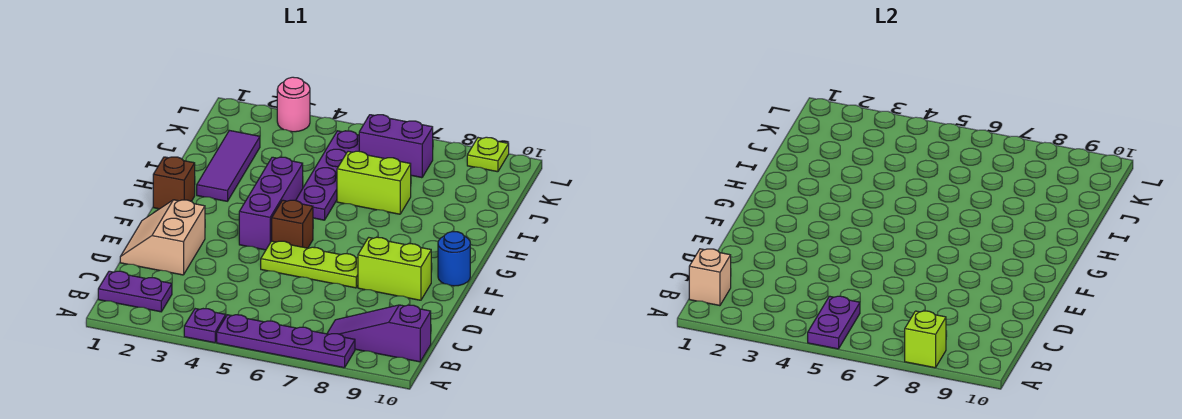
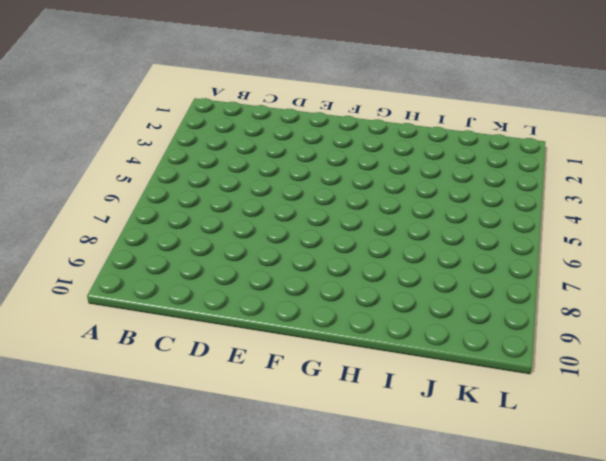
none -> purple plate A4 level 1
none -> purple plate A5:A8 level 1
none -> purple plate B1:B2 level 1

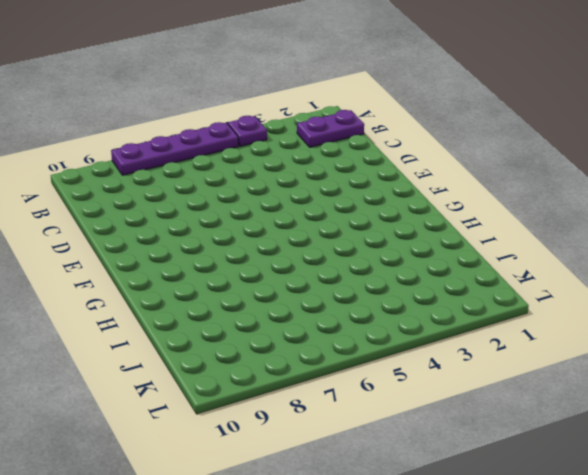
none -> purple slope B8:B10 level 1 top 10
none -> tan slope D1:E2 level 1 top 2
none -> lime plate E5:E7 level 1

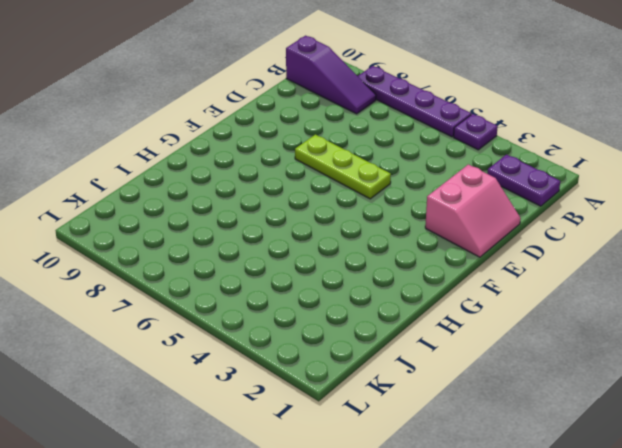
pink slope D1:E2 level 1 top 2 -> tan slope D1:E2 level 1 top 2
none -> lime brick E8:E9 level 1
none -> purple brick F4:H4 level 1
none -> brown brick F5 level 1

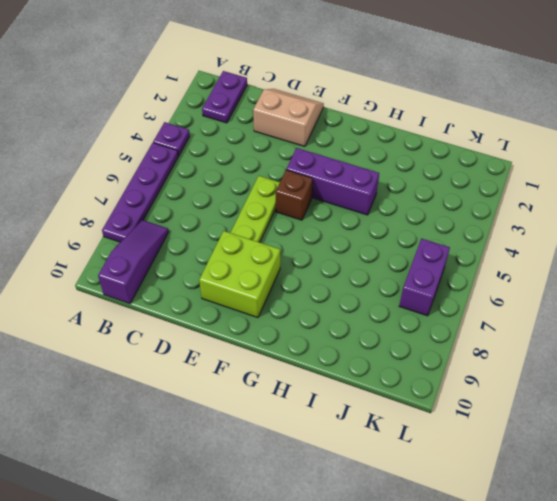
lime brick E8:F9 level 1 -> lime brick E8:E9 level 1
none -> blue round brick F10 level 1
none -> brown brick G1 level 1
none -> purple tile H2:J2 level 1

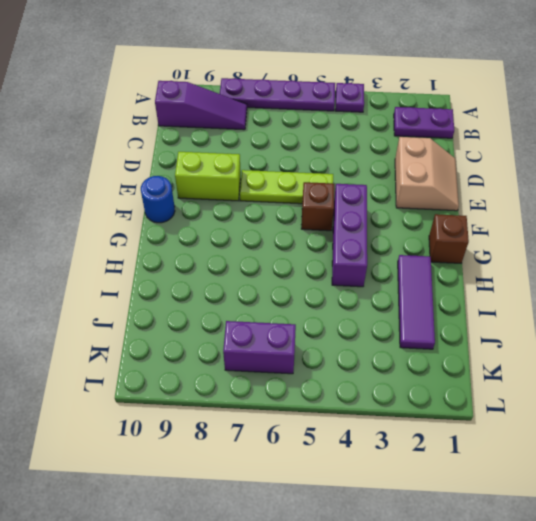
none -> purple plate H5:K5 level 1
none -> lime brick I6:I7 level 1
none -> pink round brick L3 level 1

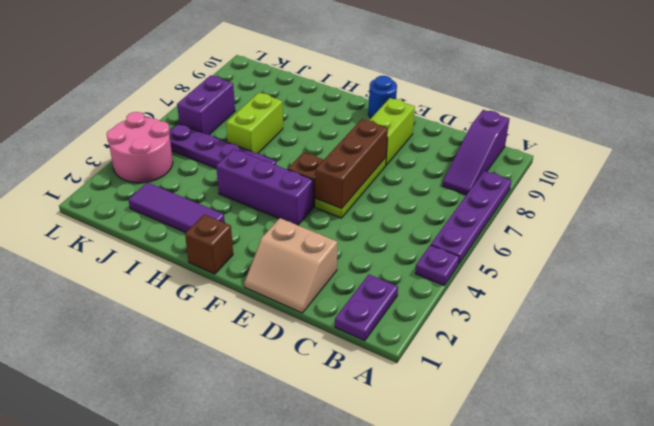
brown brick E5:E7 level 2 -> none
pink round brick K3:L4 level 1 -> pink round brick L3 level 1
none -> lime plate L9 level 1
none -> purple plate A5:B5 level 2
none -> lime brick A8 level 2

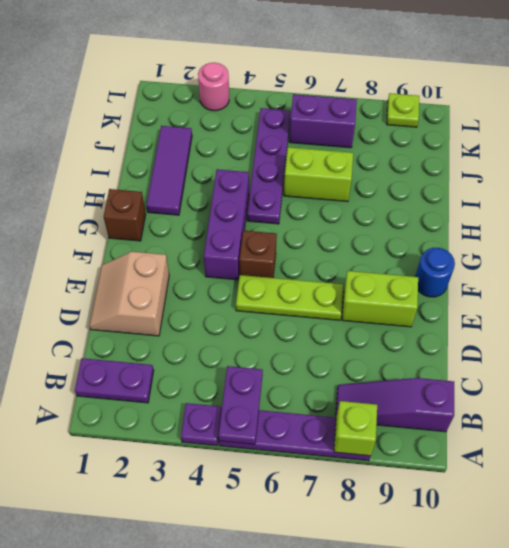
none -> tan brick B1 level 2

